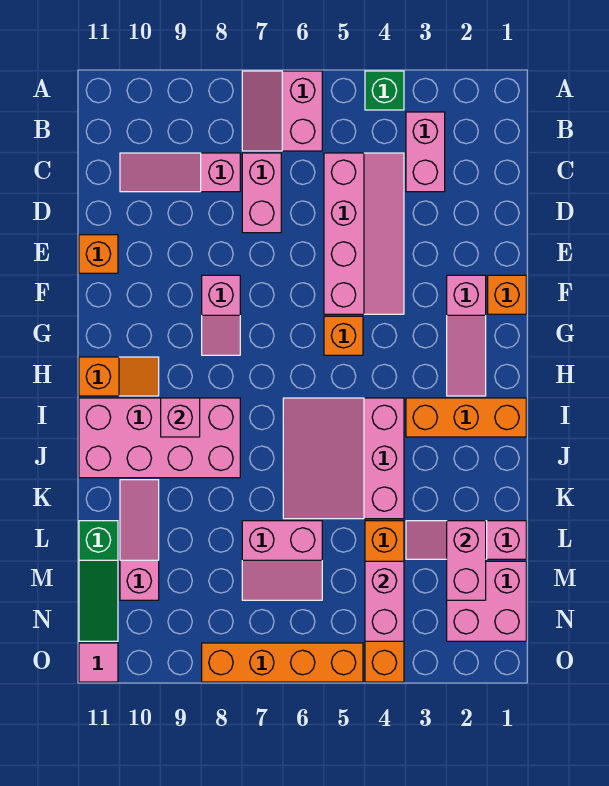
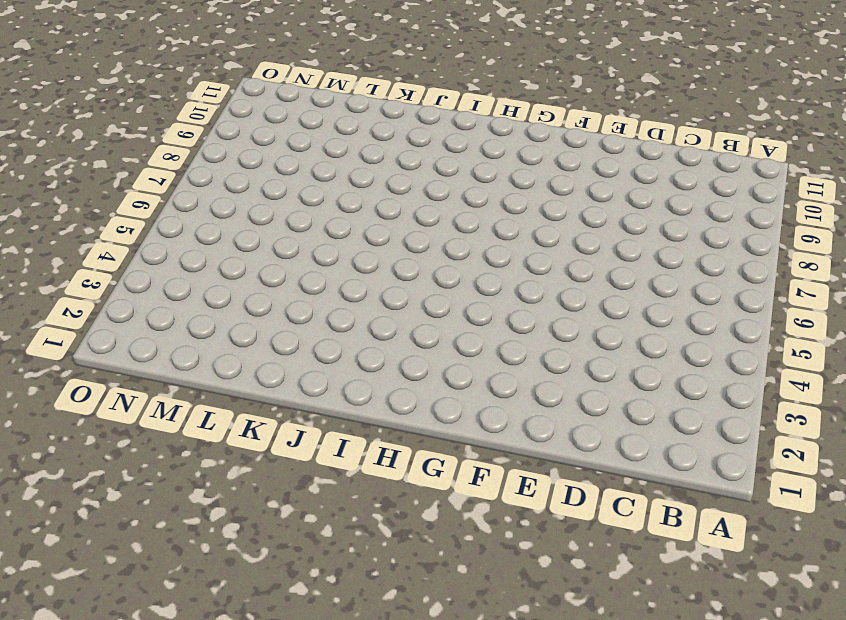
none -> green brick A4 level 1
none -> pink slope A6:B7 level 1 top 6
none -> pink brick B3:C3 level 1

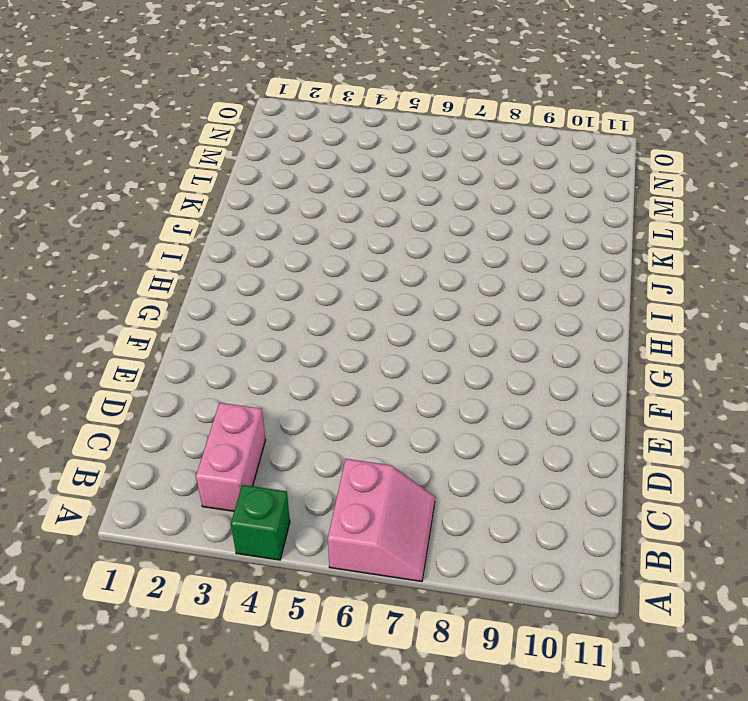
none -> pink slope C4:F5 level 1 top 5
none -> pink brick C7:D7 level 1
none -> pink slope C8:C10 level 1 top 8

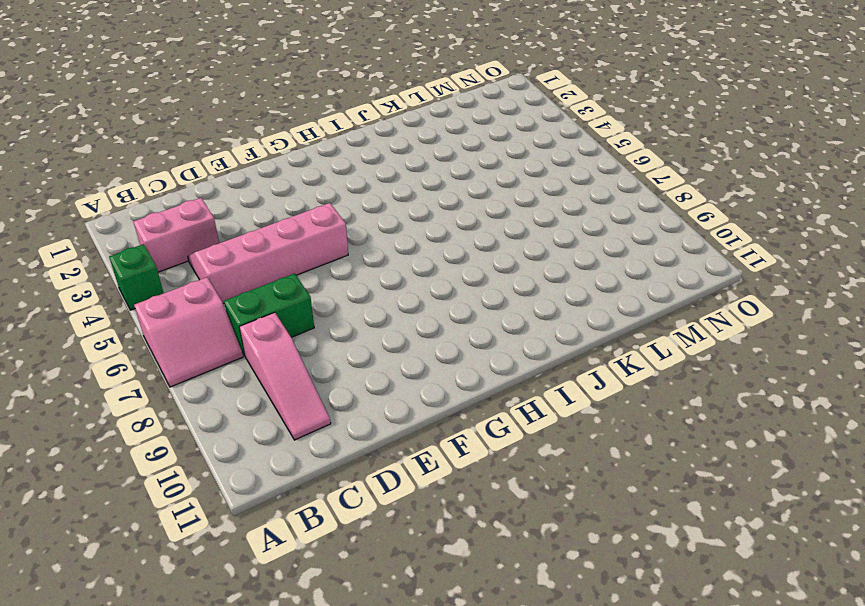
green brick C7:D7 level 1 -> pink brick C7:D7 level 1
none -> orange brick E11 level 1
none -> orange brick F1 level 1
none -> pink slope F2:H2 level 1 top F

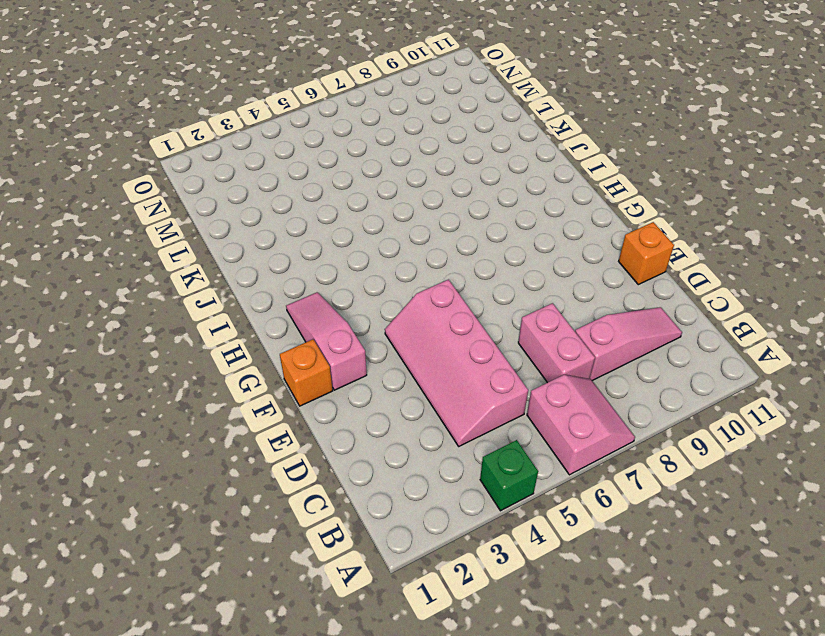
none -> pink brick B3:C3 level 1
none -> pink slope F8:G8 level 1 top F
none -> orange brick G5 level 1

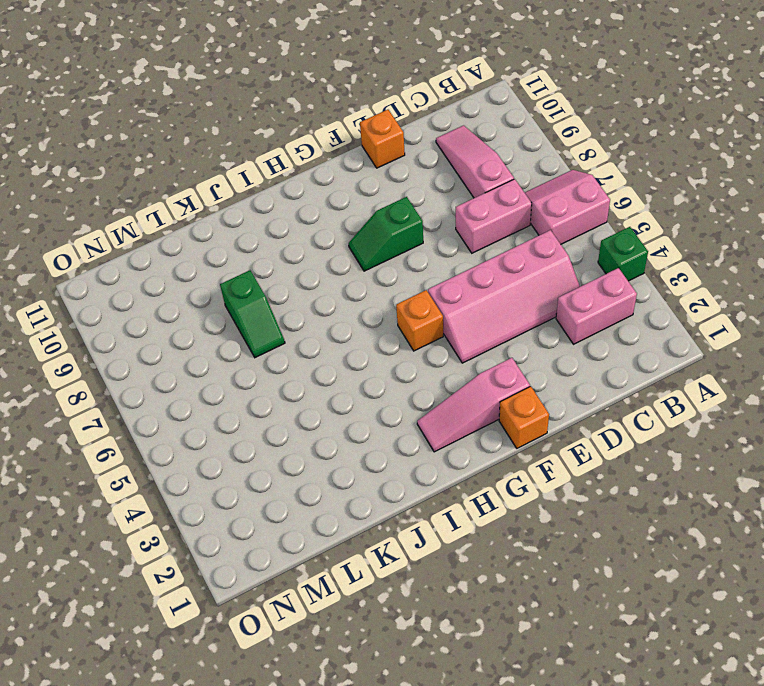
green slope F8:G8 level 1 top F -> pink slope F8:G8 level 1 top F
green slope K7:K8 level 1 top 8 -> none
none -> orange slope H10:H11 level 1 top 11
none -> orange brick I1:I3 level 1
none -> pink slope I4:K6 level 1 top 4

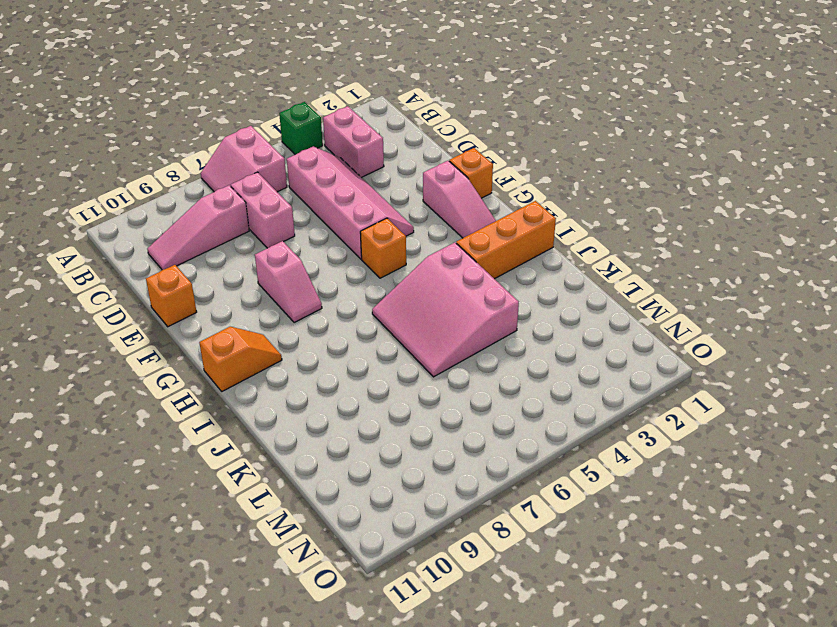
none -> pink brick I8:J11 level 1
none -> pink slope K10:M10 level 1 top M
none -> pink slope L1:L3 level 1 top 1

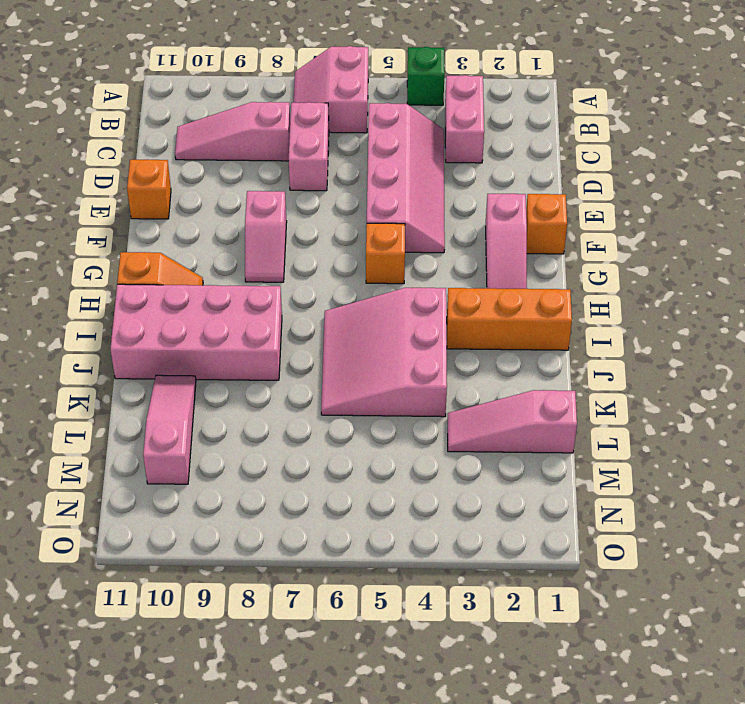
none -> orange brick L4:O4 level 1
none -> pink slope L6:M7 level 1 top L
none -> green slope L11:N11 level 1 top L

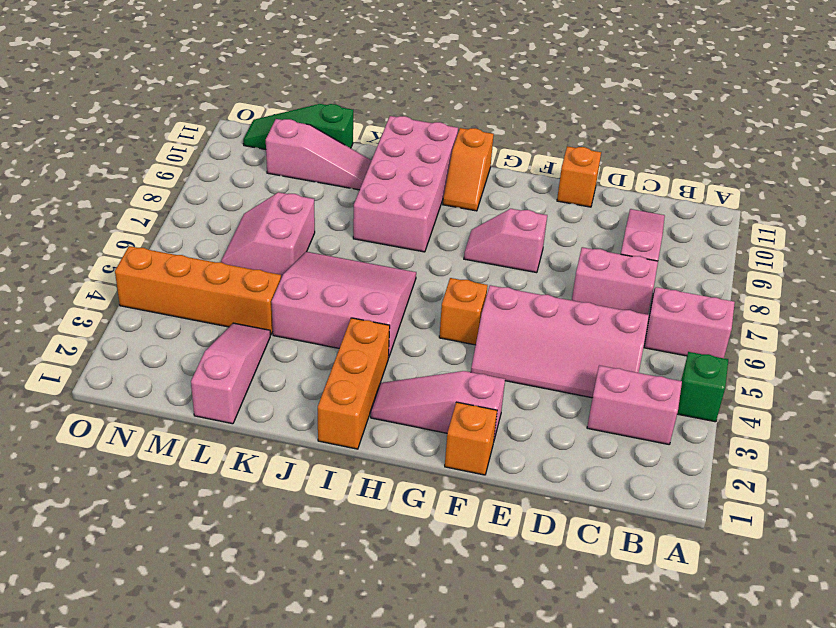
none -> pink brick M1:N2 level 1
none -> orange brick O5:O8 level 1
none -> pink tile O11 level 1

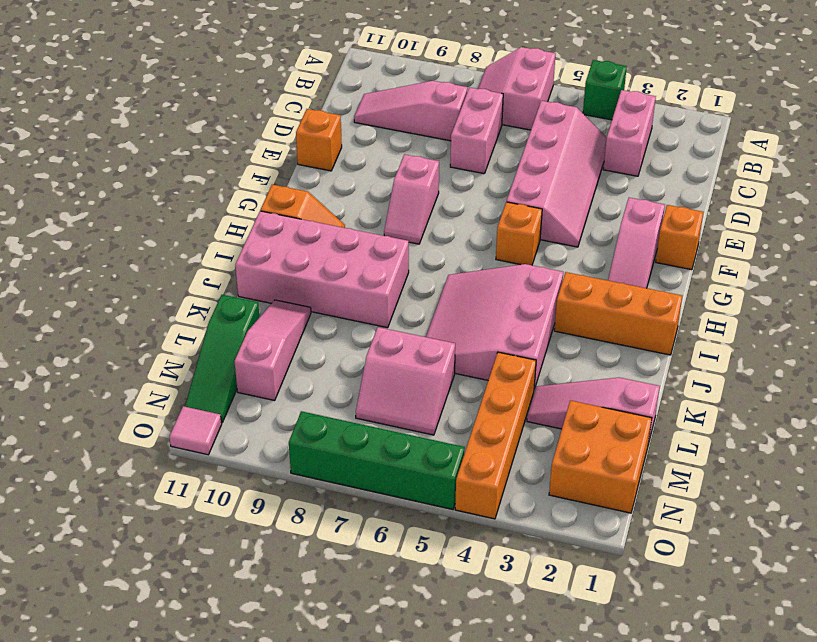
orange brick M1:N2 level 1 -> pink brick M1:N2 level 1
green brick O5:O8 level 1 -> orange brick O5:O8 level 1
none -> pink brick I9 level 2
none -> pink brick L2:M2 level 2
none -> pink brick M4:N4 level 2

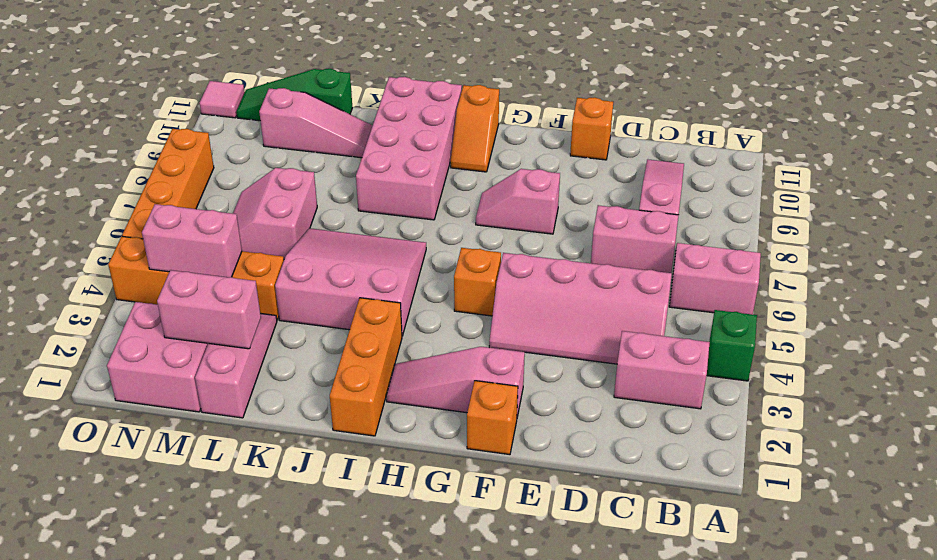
none -> pink brick I9 level 2

